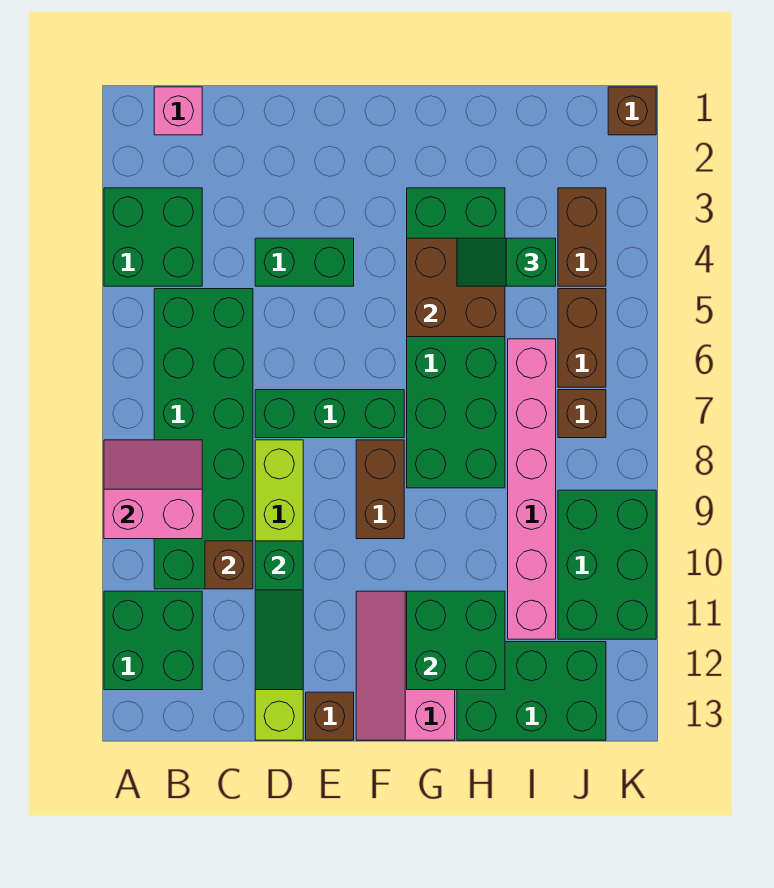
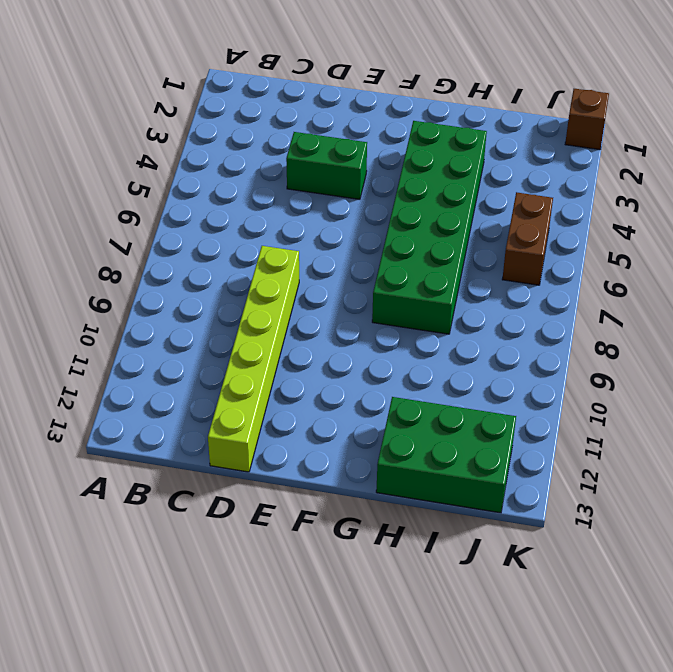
none -> green brick A3:B4 level 1
none -> green brick A11:B12 level 1
none -> pink brick B1 level 1

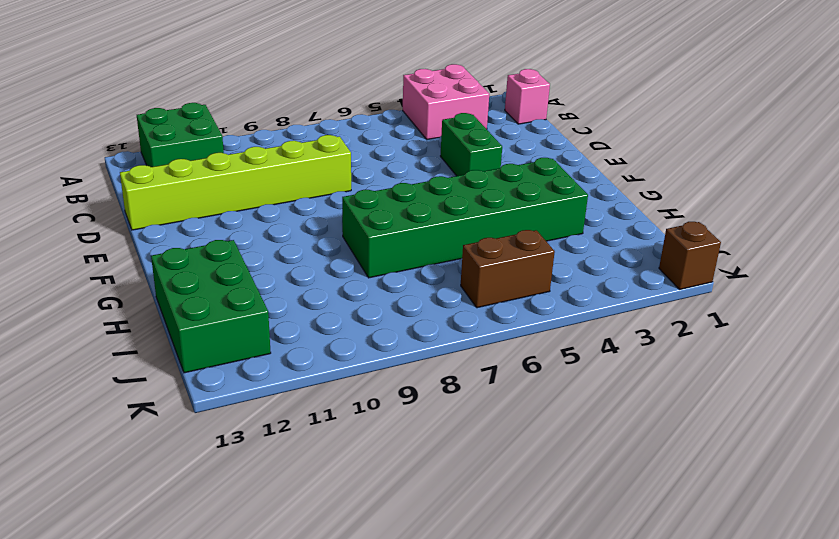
pink brick A3:B4 level 1 -> green brick A3:B4 level 1
none -> green brick B5:C10 level 1
none -> green brick D7:F7 level 1
none -> brown brick E13 level 1

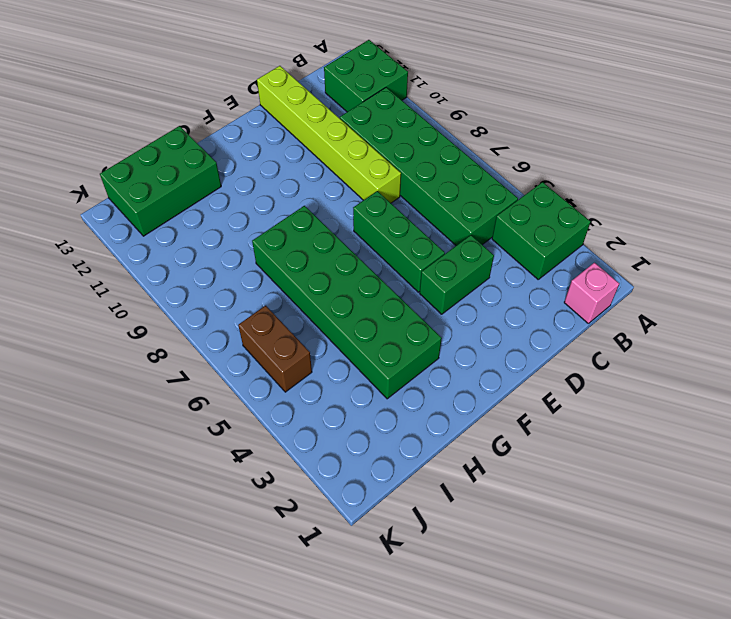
green brick E5:E7 level 1 -> green brick D7:F7 level 1
none -> brown brick E13 level 1
none -> brown brick F8:F9 level 1
none -> pink slope F11:G13 level 1 top G

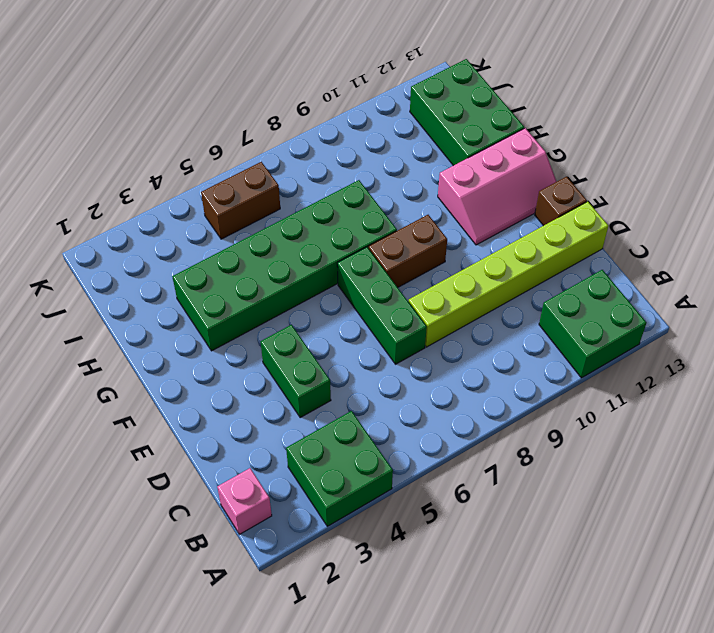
none -> green brick B5:C10 level 1
none -> pink brick I6:I11 level 1
none -> brown brick J3:J4 level 1

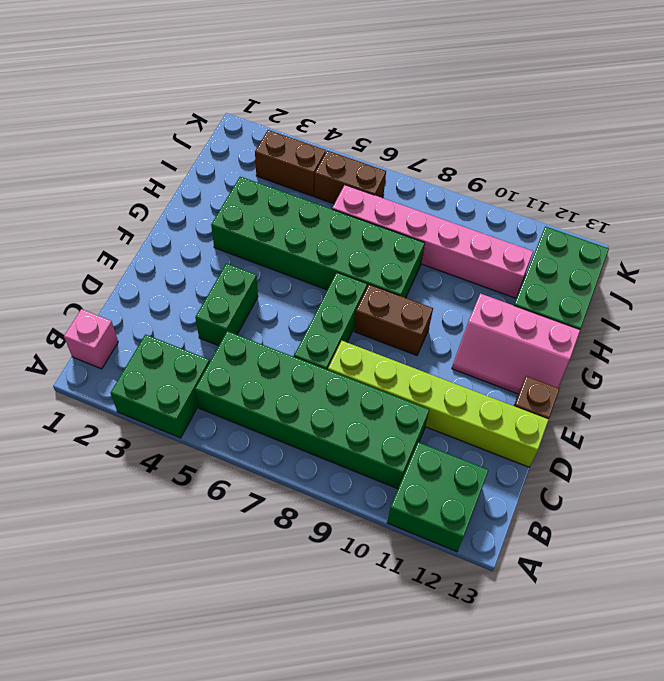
none -> brown brick J7 level 1
none -> green brick J9:K11 level 1
none -> brown brick K1 level 1

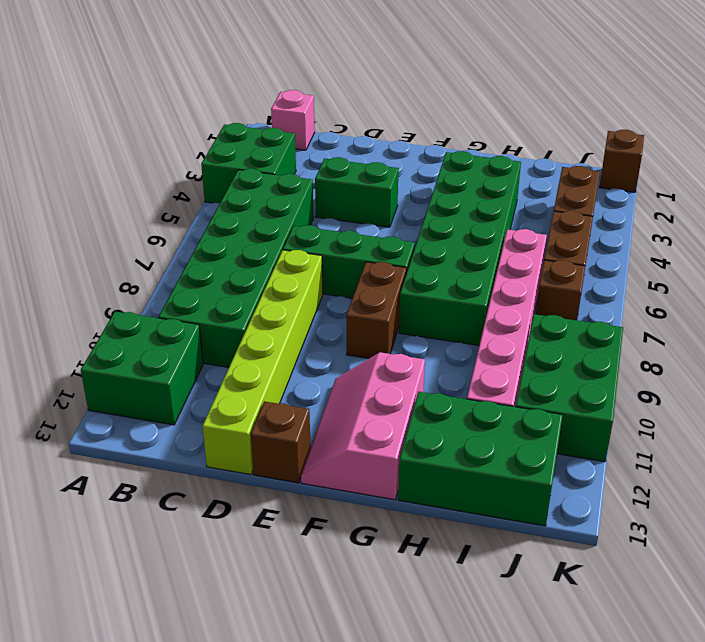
none -> pink slope A8:B9 level 2 top 9
none -> brown brick C10 level 2
none -> green slope D10:D12 level 2 top 10

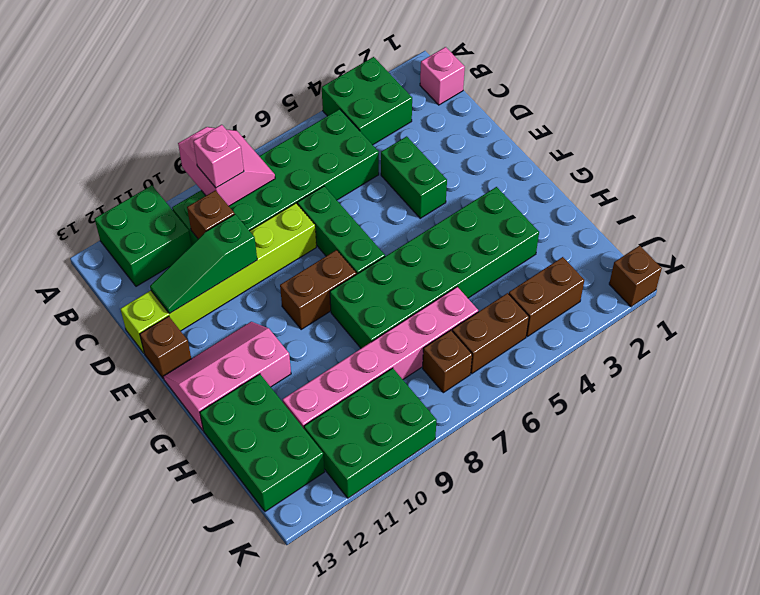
pink brick B9 level 3 -> none
none -> brown brick G4:H5 level 2
none -> green brick G11:H12 level 2
none -> green slope H4:I4 level 3 top I

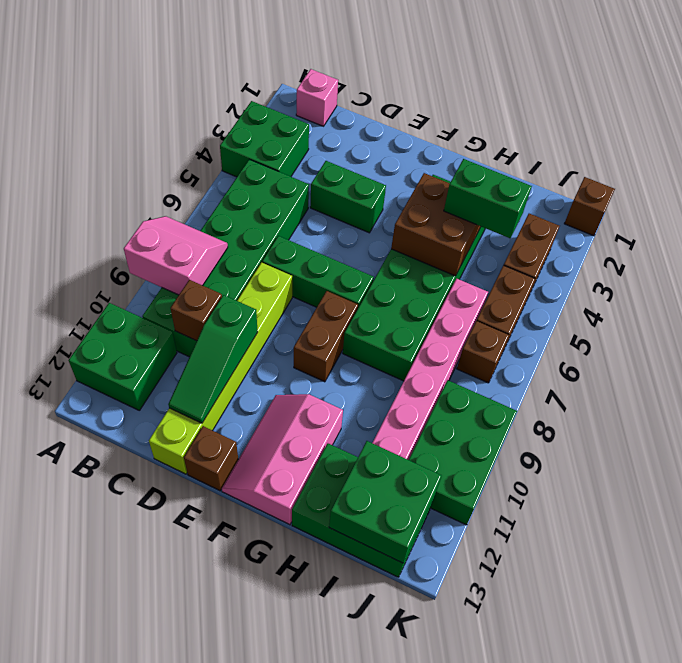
green brick H4:I4 level 3 -> green slope H4:I4 level 3 top I
green brick I12:J13 level 2 -> green brick G11:H12 level 2

